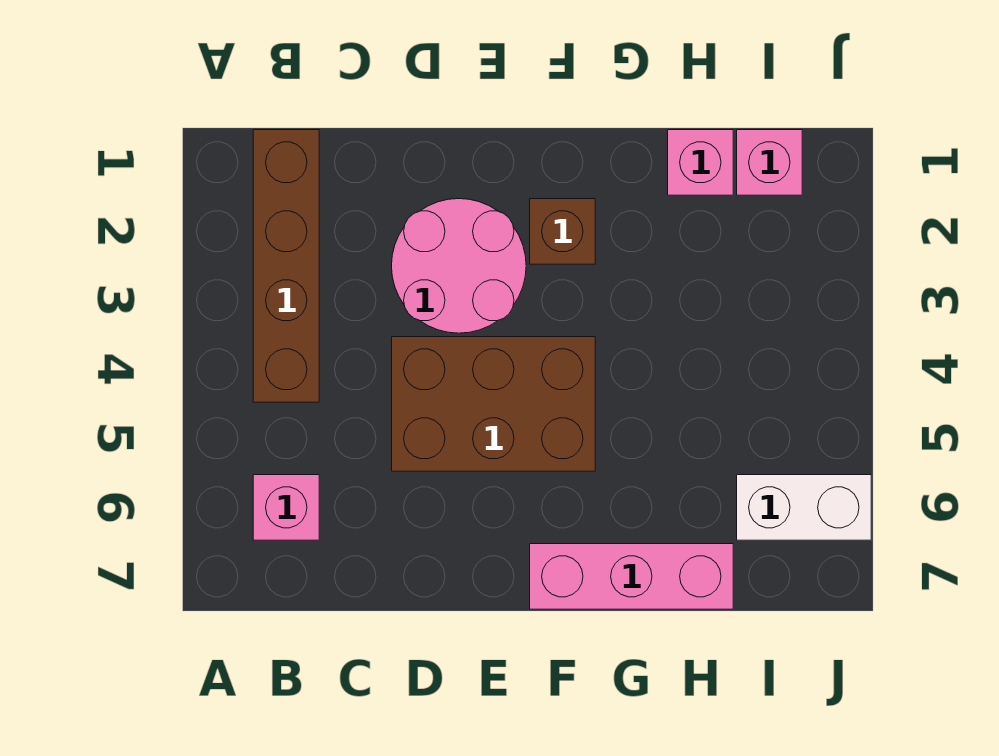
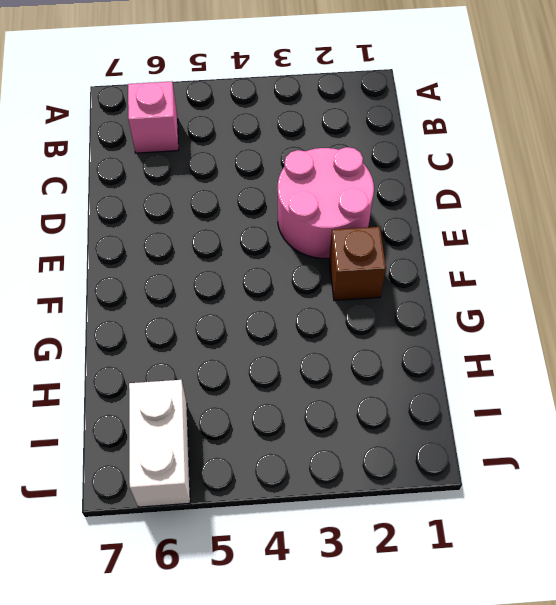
none -> brown brick B1:B4 level 1
none -> brown brick D4:F5 level 1

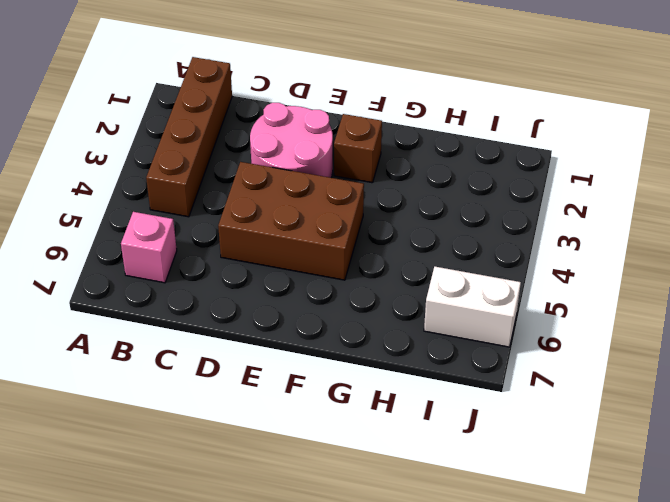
none -> pink brick F7:H7 level 1
none -> pink brick H1 level 1

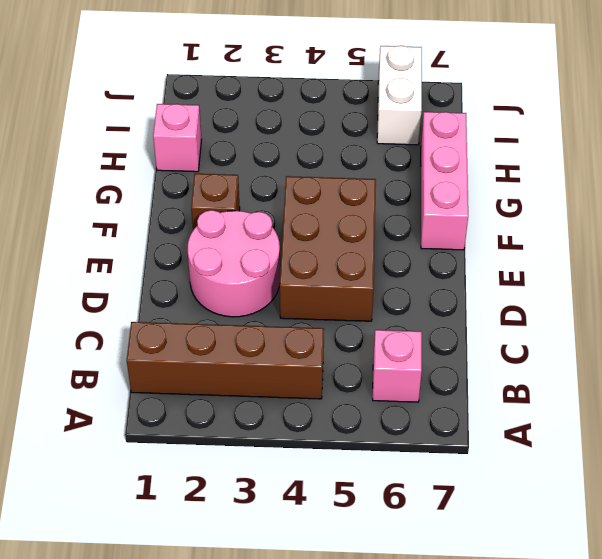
none -> pink brick I1 level 1

